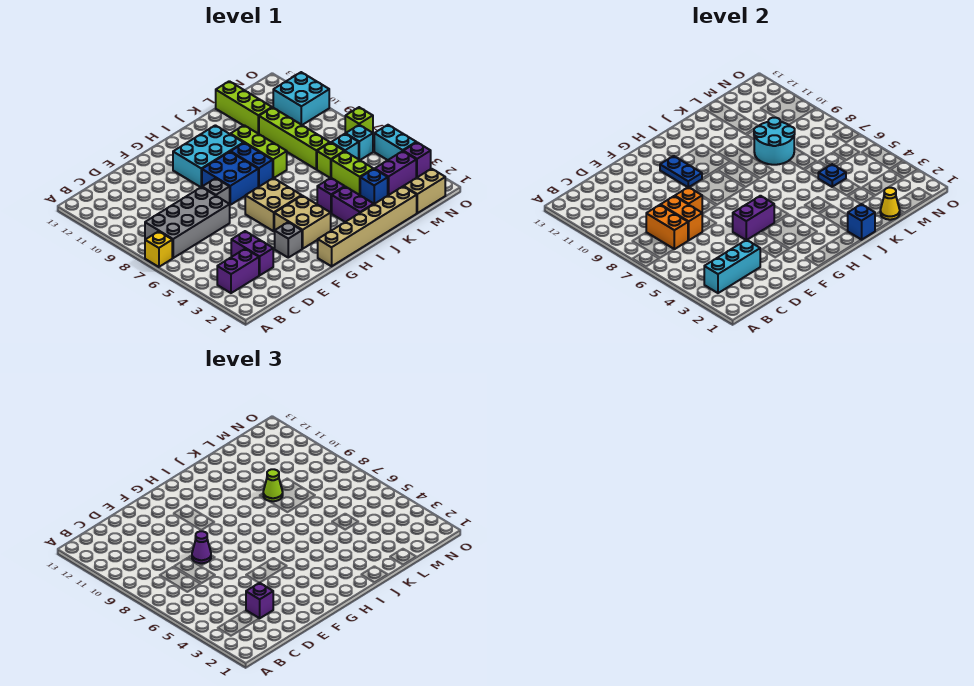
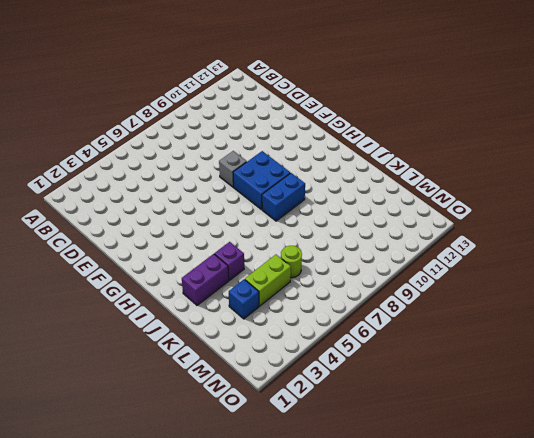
lime round brick L6 level 1 -> lime brick L6 level 1
none -> yellow brick A7 level 1
none -> purple brick B3:C3 level 1
none -> grey brick B7:E8 level 1
none -> purple brick D3:D4 level 1

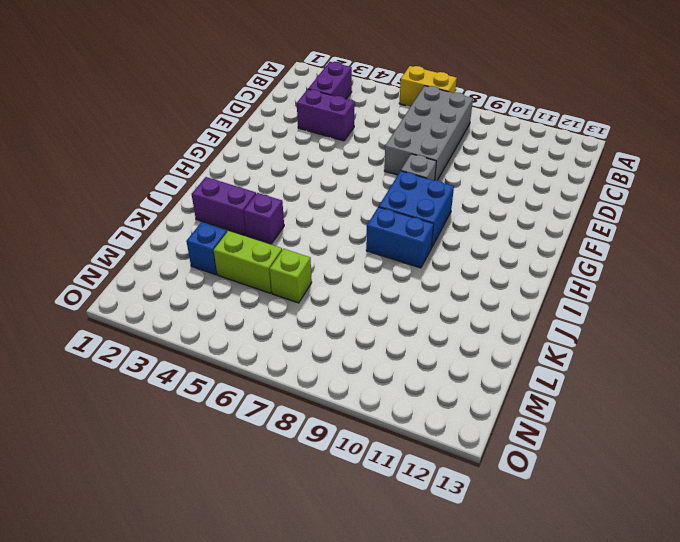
yellow brick A6:A7 level 1 -> yellow brick A7 level 1
none -> grey brick F3 level 1
none -> tan brick G1:L1 level 1
none -> tan brick G3:H4 level 1
none -> tan brick G5:H6 level 1

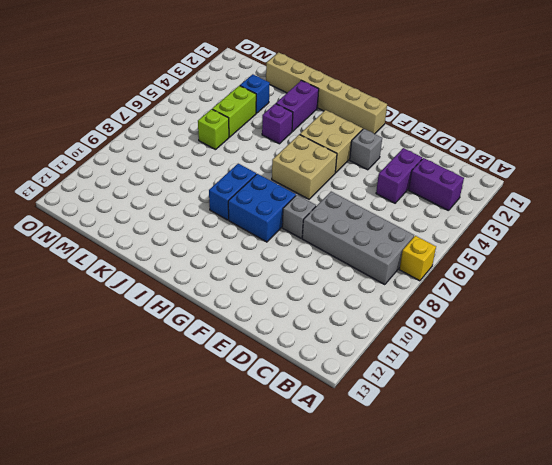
none -> cyan brick G10:I11 level 1
none -> lime brick J8:J10 level 1
none -> lime brick L7:L10 level 1
none -> lime brick L11:L13 level 1

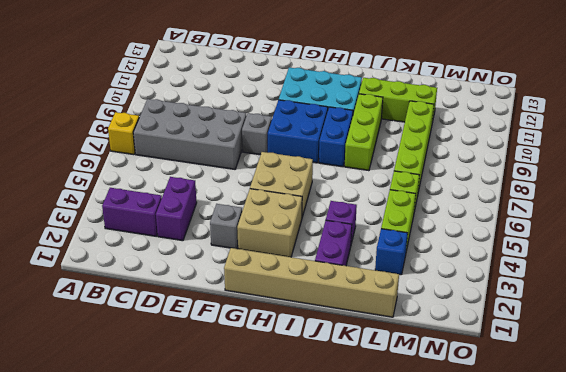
lime brick J11:L11 level 1 -> lime brick L11:L13 level 1
none -> tan brick M1:N1 level 1
none -> purple brick M3:N3 level 1
none -> cyan brick M6 level 1
none -> cyan brick N6 level 1

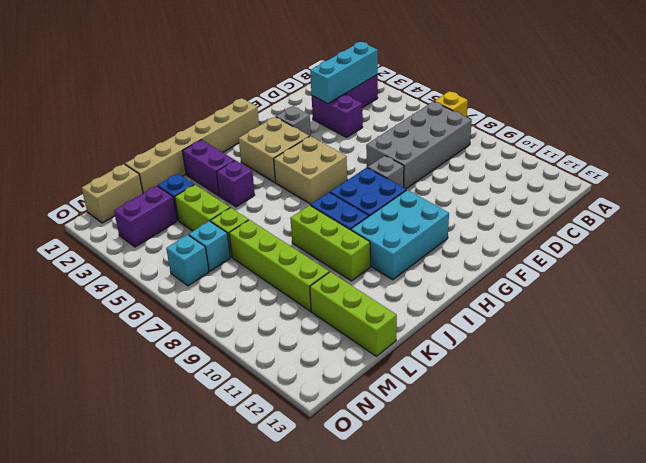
none -> cyan brick N10:O11 level 1
none -> purple brick O3 level 1
none -> cyan brick O4:O5 level 1
none -> lime brick O7 level 1

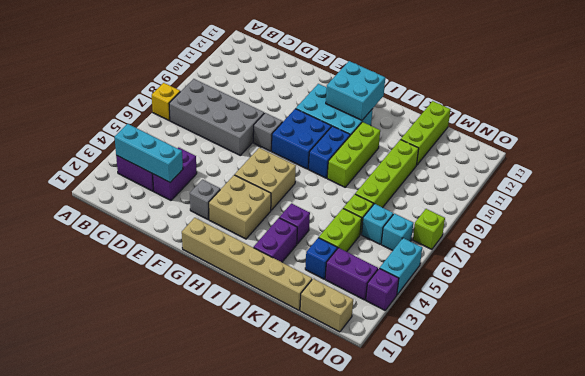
cyan brick H11:I12 level 2 -> cyan brick N10:O11 level 1
none -> orange brick C7:C8 level 2
none -> orange brick D7:D8 level 2
none -> orange brick E8 level 2
none -> purple brick F5:G5 level 2

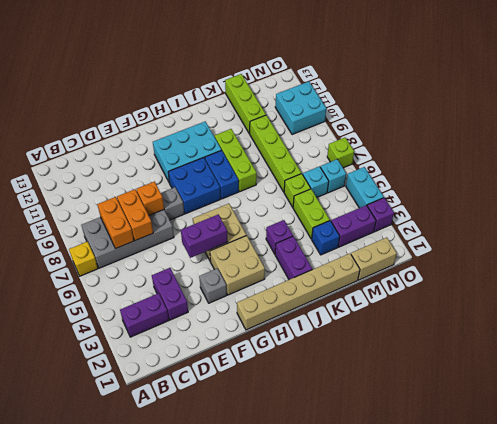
none -> cyan brick B3:D3 level 2
none -> blue plate G10:G11 level 2
none -> blue brick J1 level 2
none -> cyan round brick K8:L9 level 2

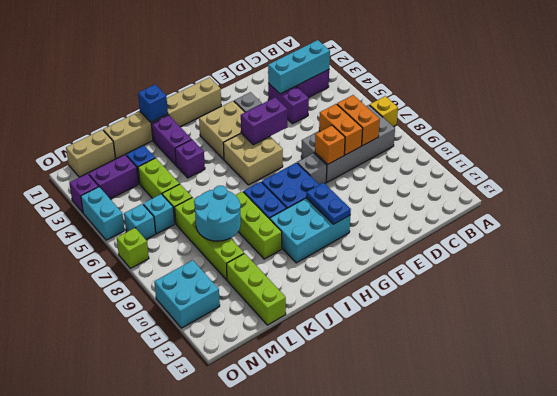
none -> yellow cone L1 level 2
none -> blue plate L5 level 2
none -> purple brick D3 level 3
none -> purple cone E8 level 3

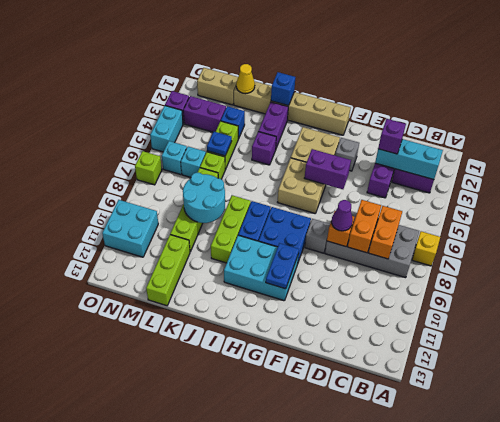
none -> lime cone K9 level 3

